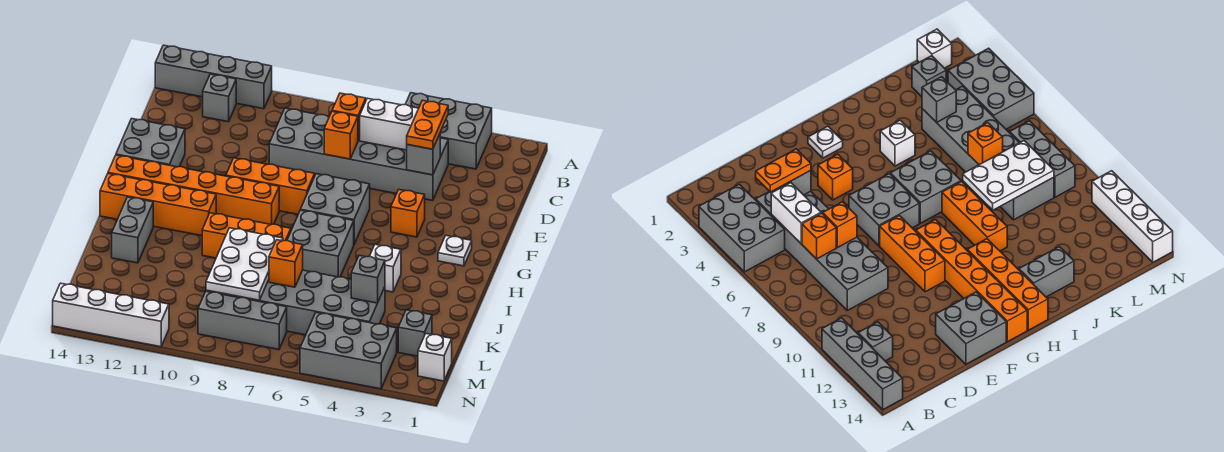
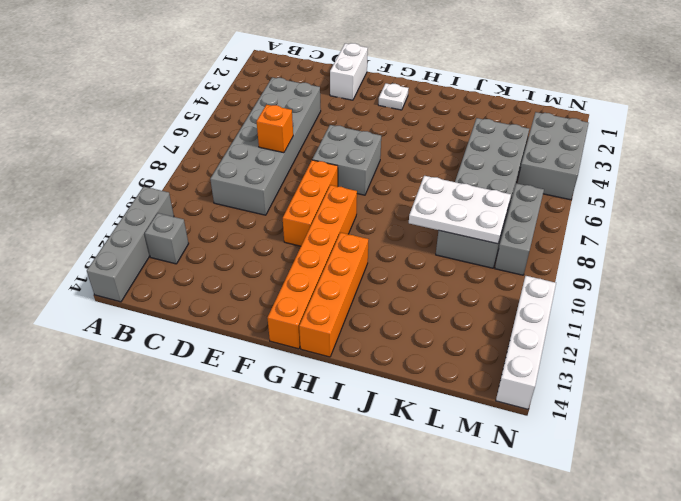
white brick E1:E2 level 1 -> white brick C5:C6 level 2
none -> grey brick A3:B5 level 1
none -> grey brick E13:F14 level 1
none -> orange brick F4 level 1

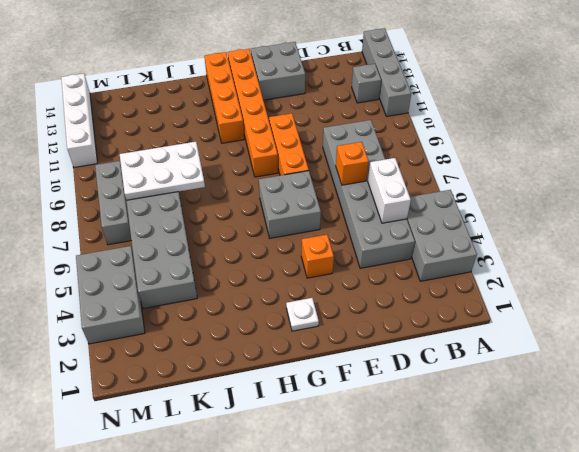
none -> grey brick H6:I7 level 1
none -> white brick I4 level 1
none -> orange brick I8:I10 level 1

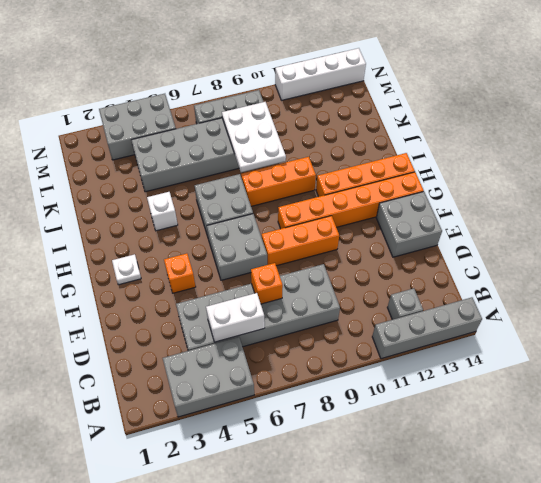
none -> grey brick I13:J13 level 1
none -> grey brick L2 level 1
none -> white brick M1 level 1

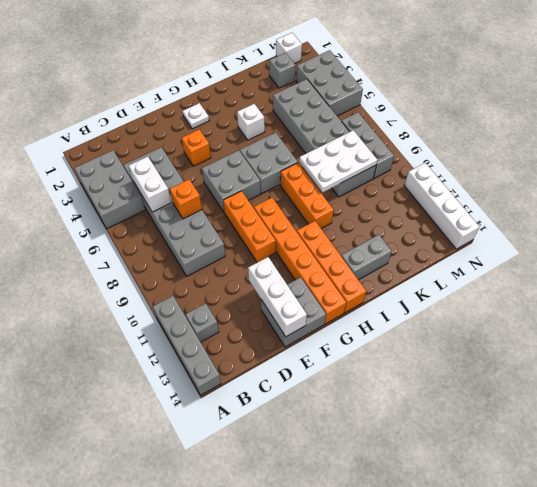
white brick E12:E14 level 2 -> none
none -> orange brick C7 level 2
none -> grey brick D4 level 2
none -> grey brick K4 level 2

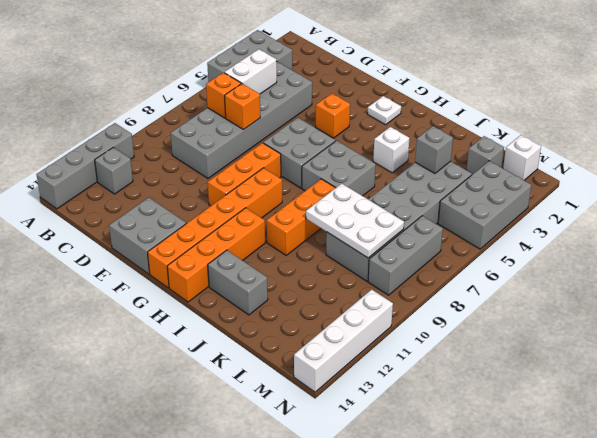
none -> grey brick D4 level 2
none -> orange brick K7 level 2
none -> orange plate C4:D4 level 3

